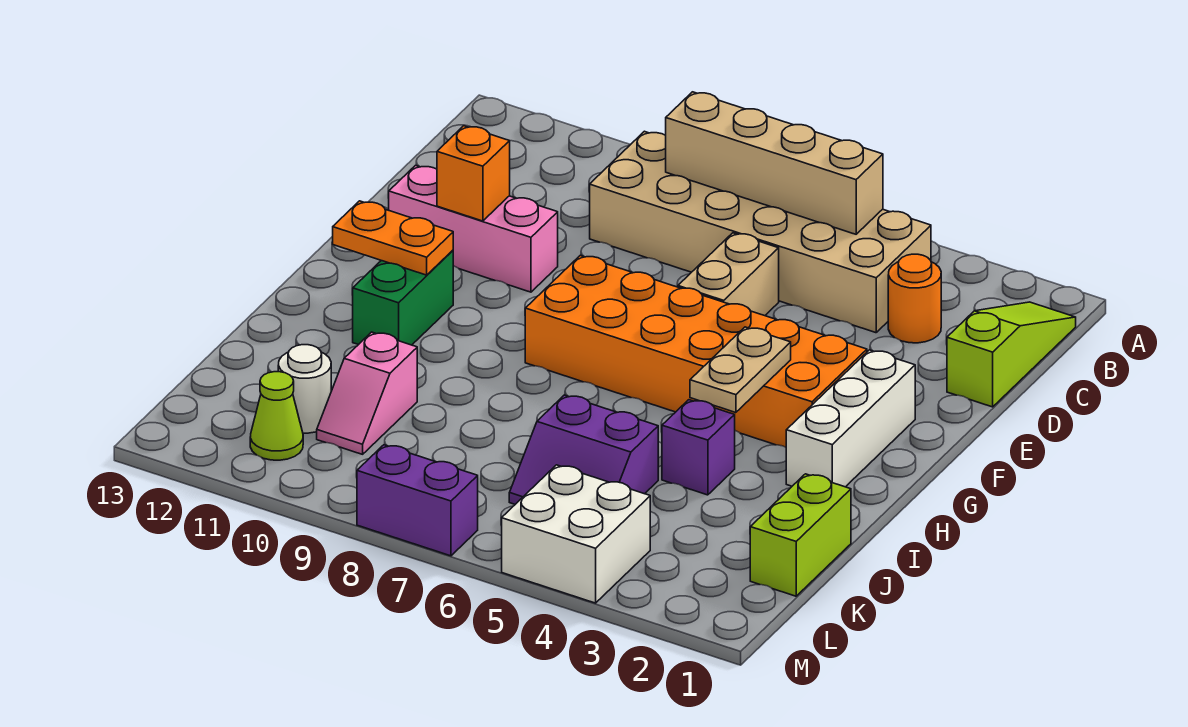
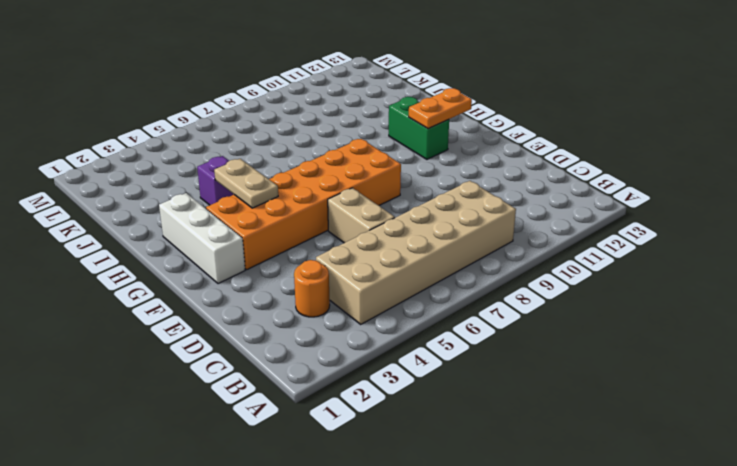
none -> lime slope B1:D1 level 1 top D
none -> pink brick E10:E12 level 1
none -> lime brick J1:K1 level 1

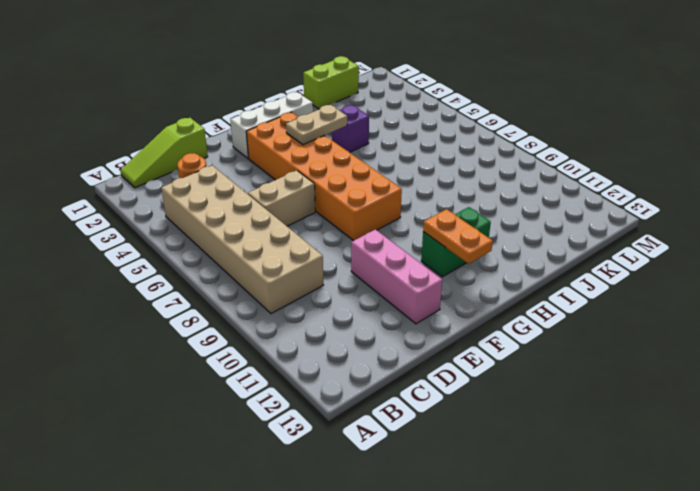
none -> purple slope J5:K6 level 1 top J
none -> pink slope J10:K10 level 1 top J
none -> white round brick K11 level 1

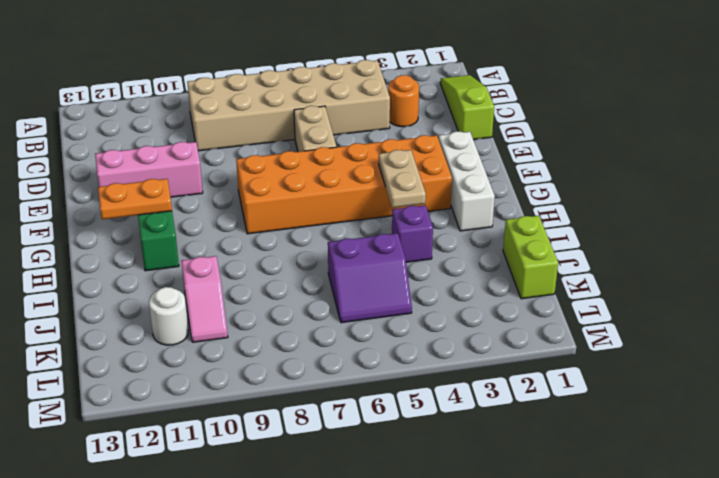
none -> white brick L4:M5 level 1
none -> lime cone L11 level 1
none -> purple brick M7:M8 level 1

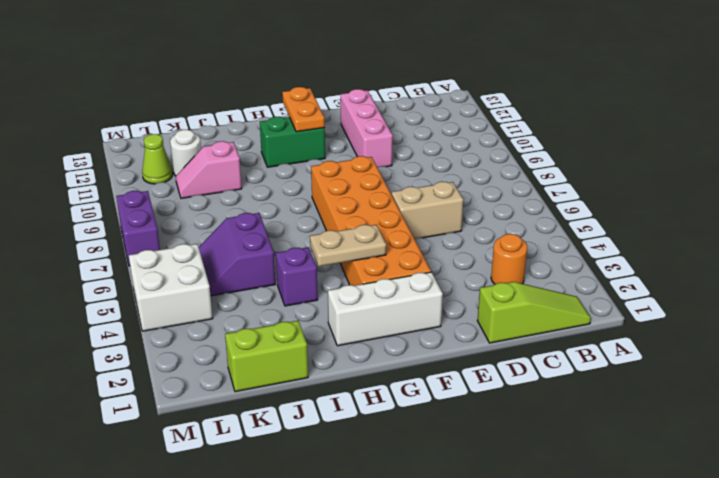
none -> tan brick B4:C9 level 1
none -> tan brick B5:B8 level 2
none -> orange brick E11 level 2

